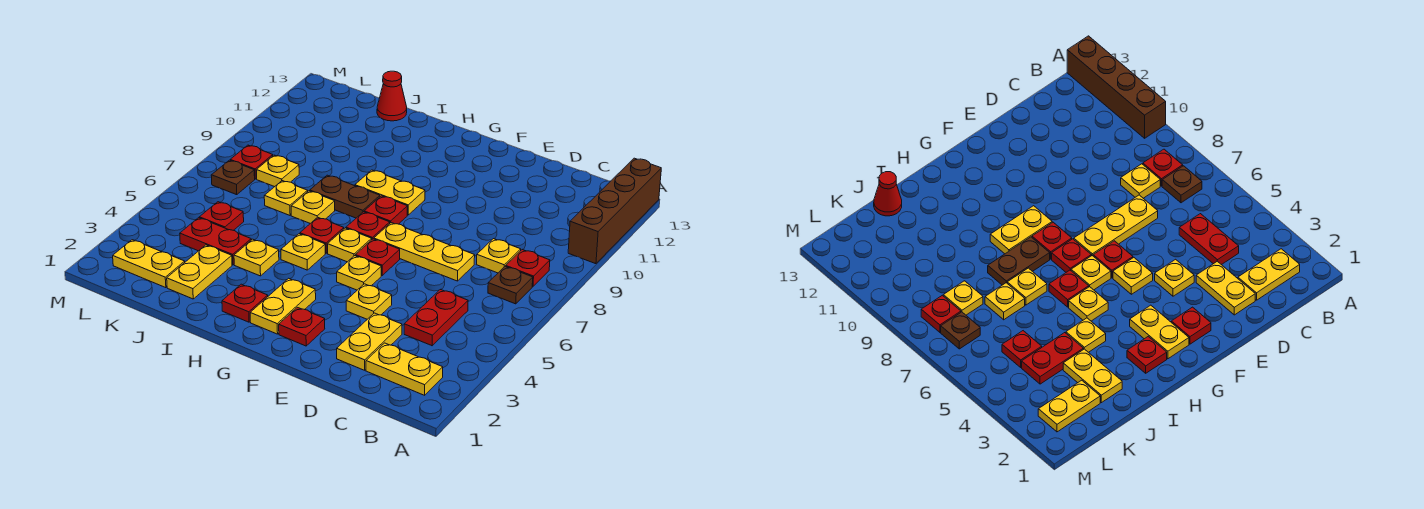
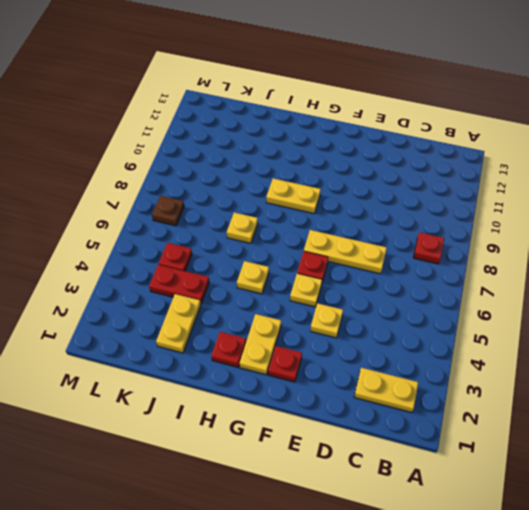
none -> brown brick A10:A13 level 1
none -> brown plate B7 level 1
none -> red plate C4:C5 level 1
none -> yellow plate C8 level 1

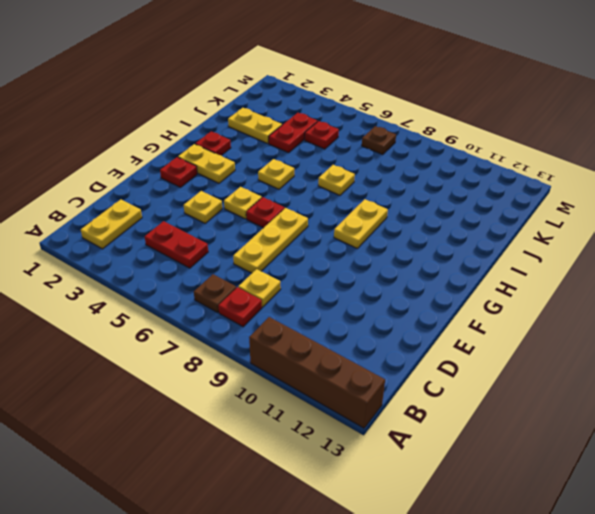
none -> yellow plate D2:D3 level 1
none -> yellow plate G6 level 1
none -> red plate G7 level 1
none -> red plate G8 level 1

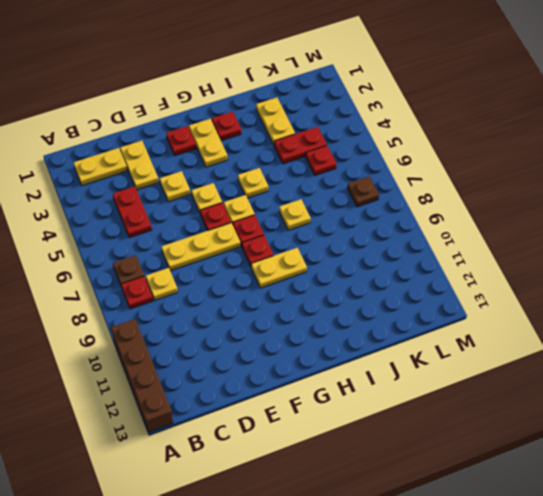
none -> red plate H6 level 1
none -> brown plate H8:I8 level 1
none -> yellow plate I4 level 1
none -> yellow plate J7 level 1

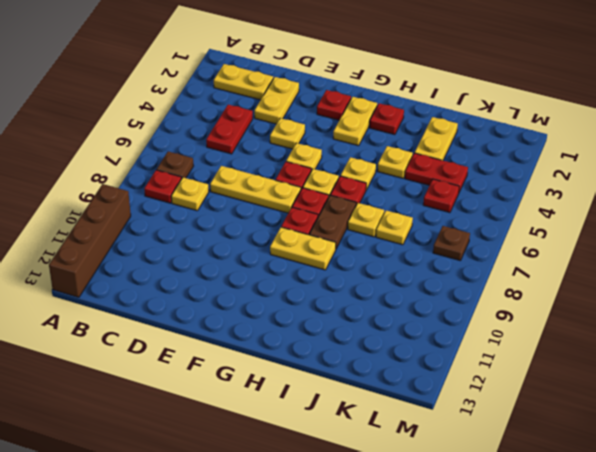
brown plate H7:H8 level 1 -> brown plate H8:I8 level 1
none -> red cone J13 level 1
none -> yellow plate K2:L2 level 1
none -> yellow plate K8 level 1
none -> red plate L8 level 1

